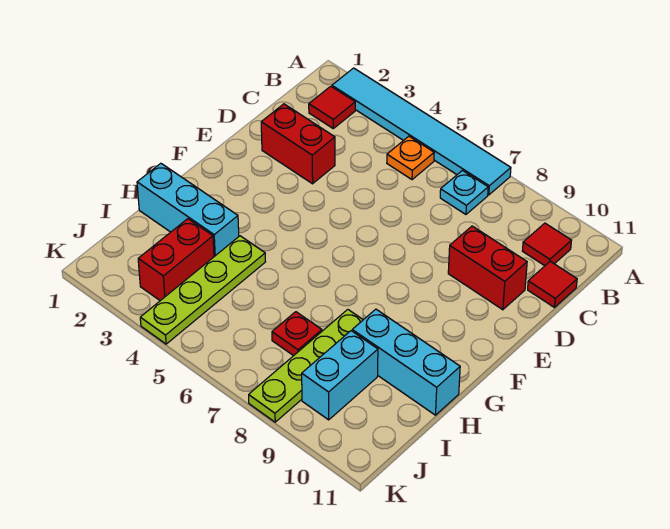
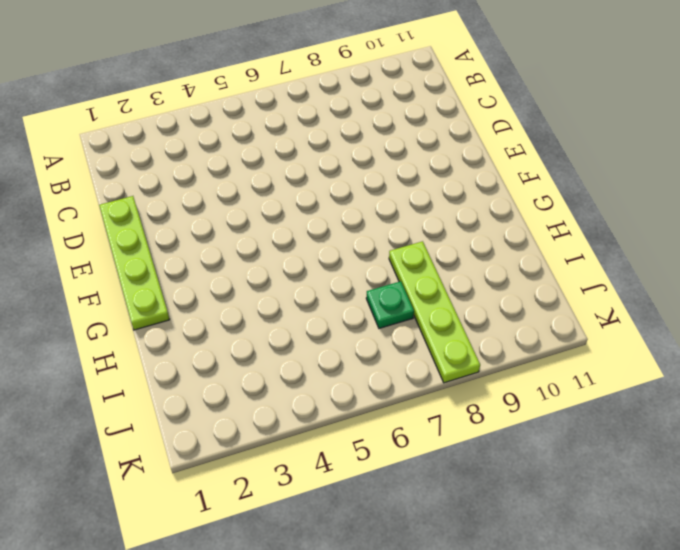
lime plate D1:G1 level 1 -> lime plate H4:K4 level 1
green plate I7 level 1 -> red plate I7 level 1
none -> cyan tile A2:A7 level 1
none -> red tile B2 level 1
none -> orange plate B5 level 1

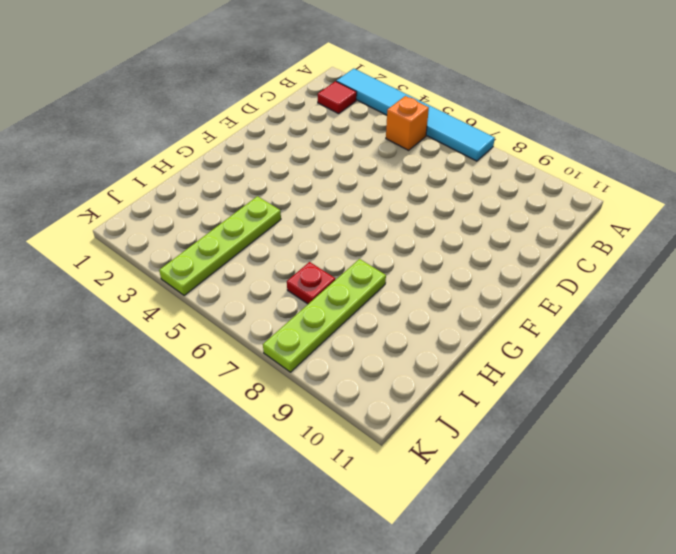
orange brick B5 level 1 -> orange plate B5 level 1
none -> cyan plate B7 level 1
none -> red tile B10 level 1
none -> red tile C11 level 1

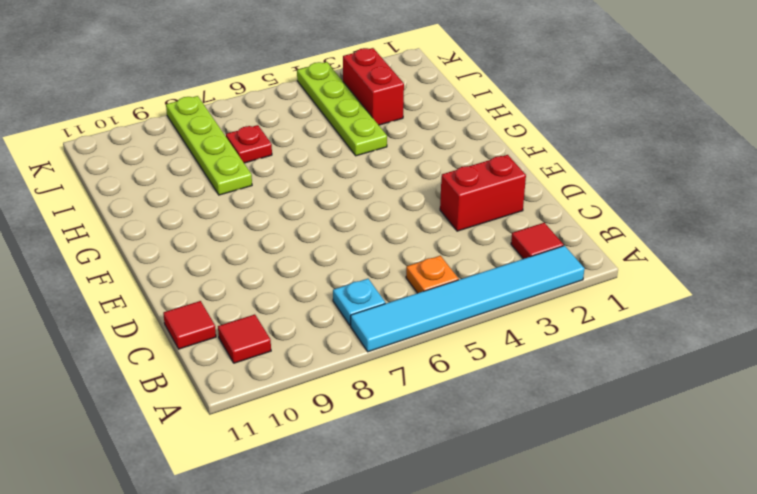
none -> red brick D9:D10 level 1
none -> cyan brick H1:H3 level 1
none -> cyan brick H9:H11 level 1

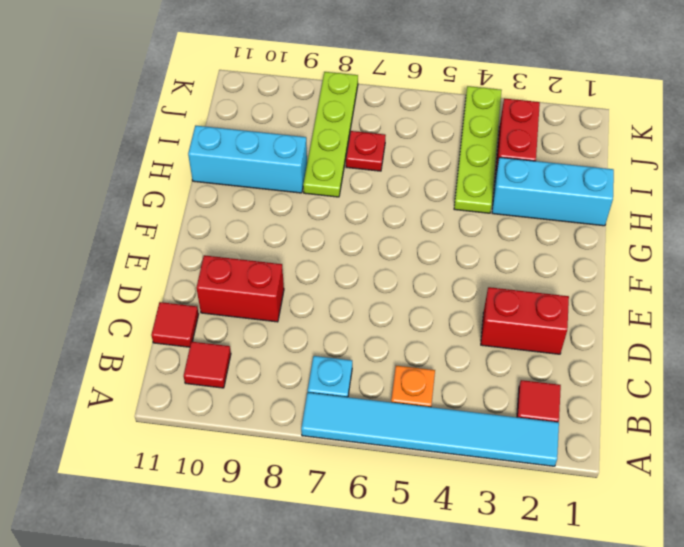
none -> cyan brick I9:J9 level 1

